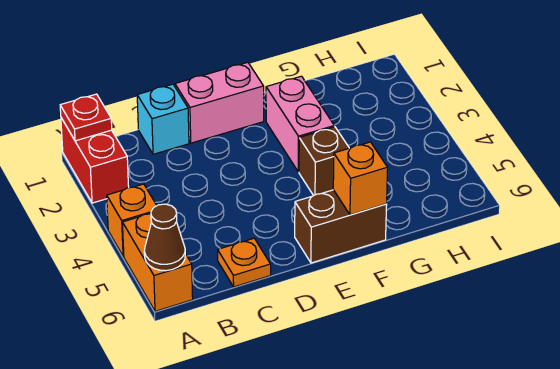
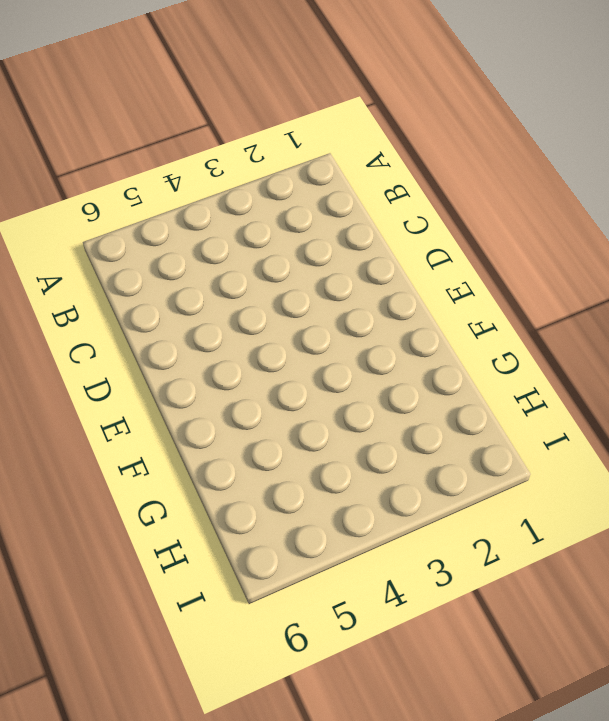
none -> red brick A1:A2 level 1
none -> orange brick A4 level 1
none -> orange brick A5:A6 level 1

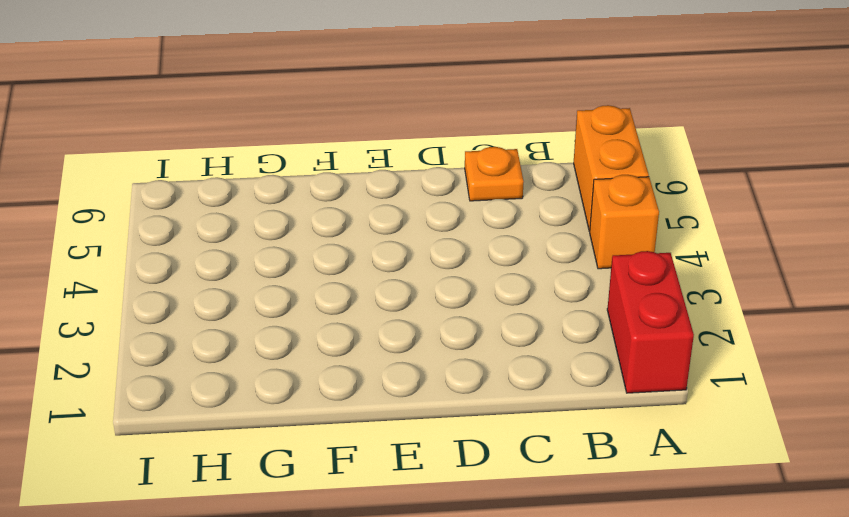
none -> cyan brick C1 level 1
none -> pink brick D1:E1 level 1
none -> brown brick E6:F6 level 1

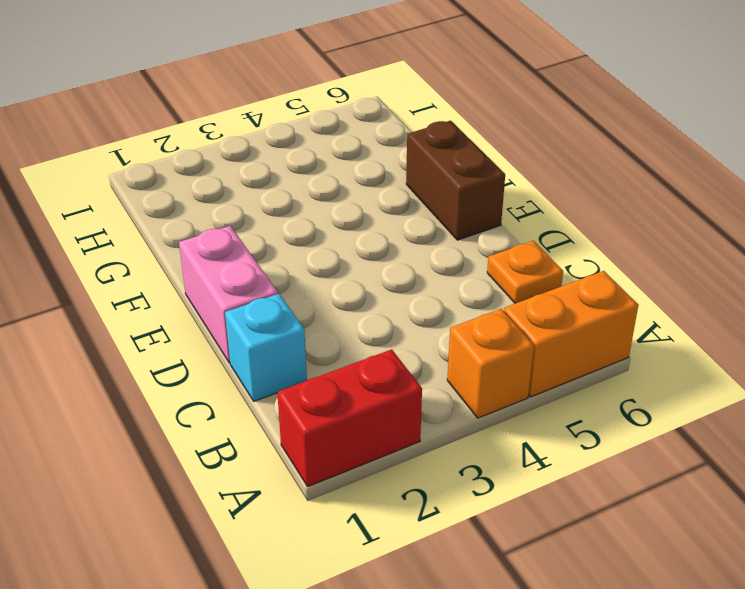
none -> pink brick F2:F3 level 1
none -> brown brick F4 level 1
none -> red plate A1 level 2

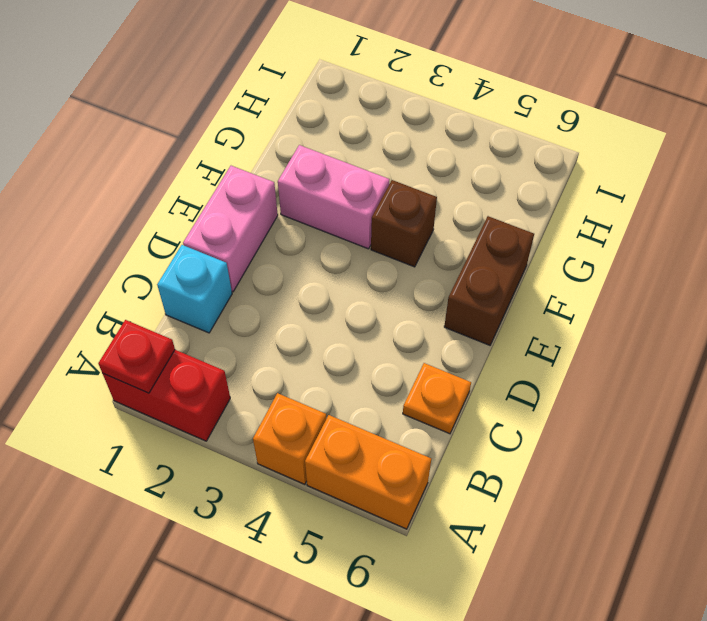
none -> brown cone A6 level 2
none -> orange brick F6 level 2

